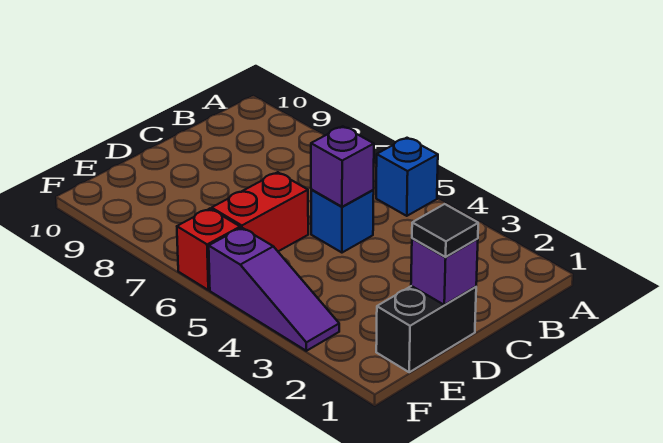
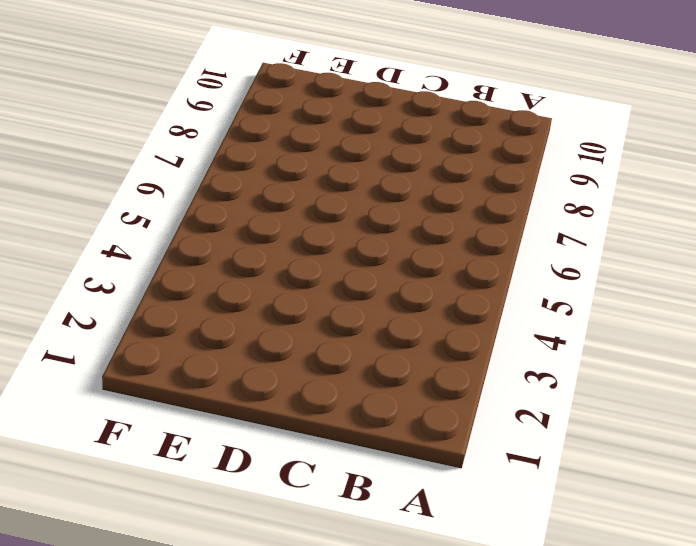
none -> blue brick A5 level 1
none -> blue brick C5 level 1

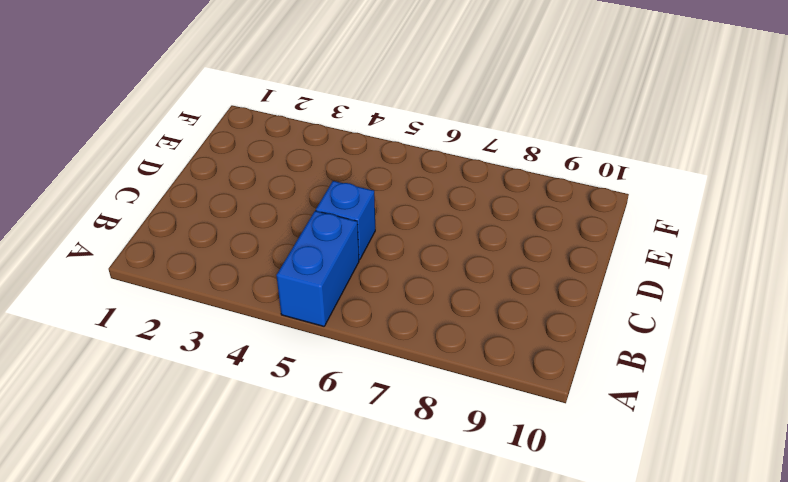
blue brick A5:B5 level 1 -> blue brick A5 level 1
none -> black brick D1:E1 level 1
none -> red brick D6:E6 level 1

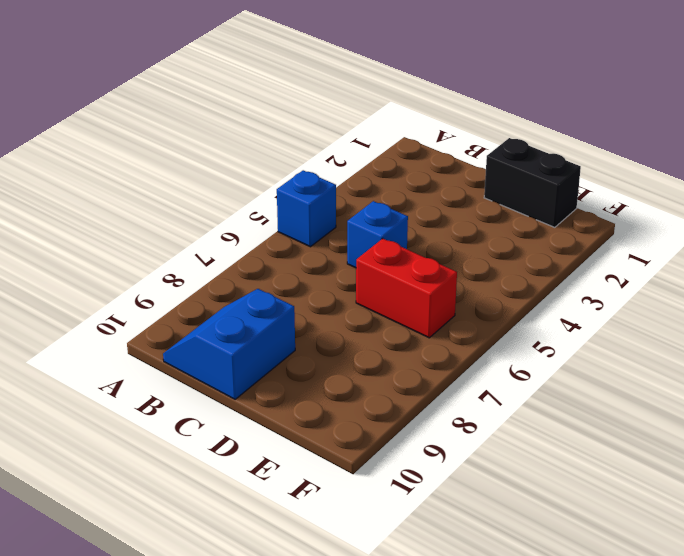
blue slope B9:C10 level 1 top C -> none
none -> purple slope F3:F5 level 1 top 5
none -> red brick F6 level 1

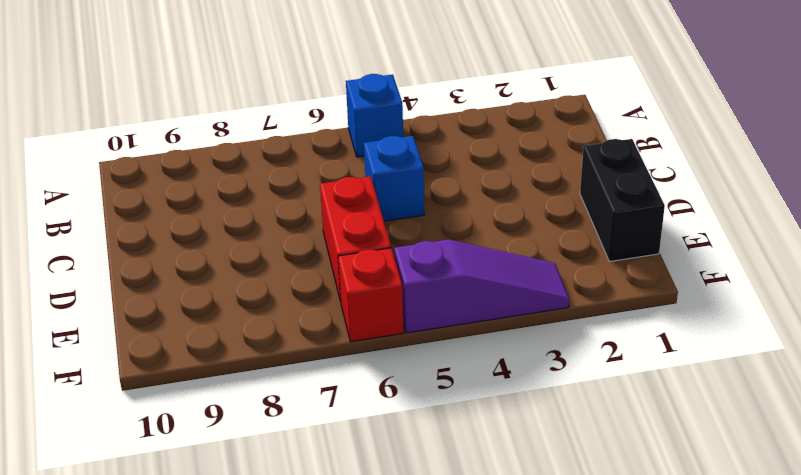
none -> purple brick C5 level 2
none -> purple brick D1 level 2

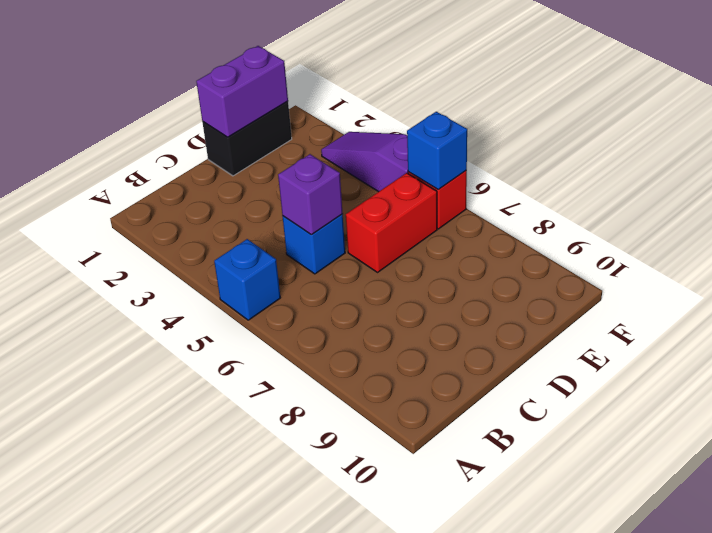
purple brick D1:E1 level 2 -> purple brick D1 level 2
blue brick F6 level 2 -> none
none -> black tile D1 level 3

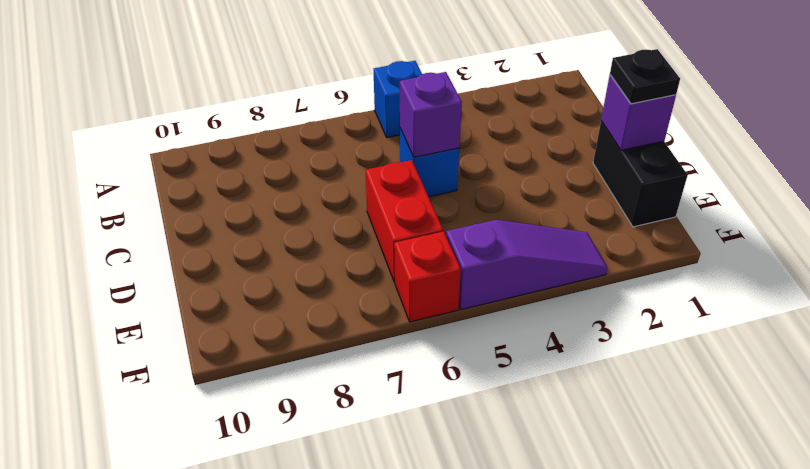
black plate D1 level 3 -> black tile D1 level 3

